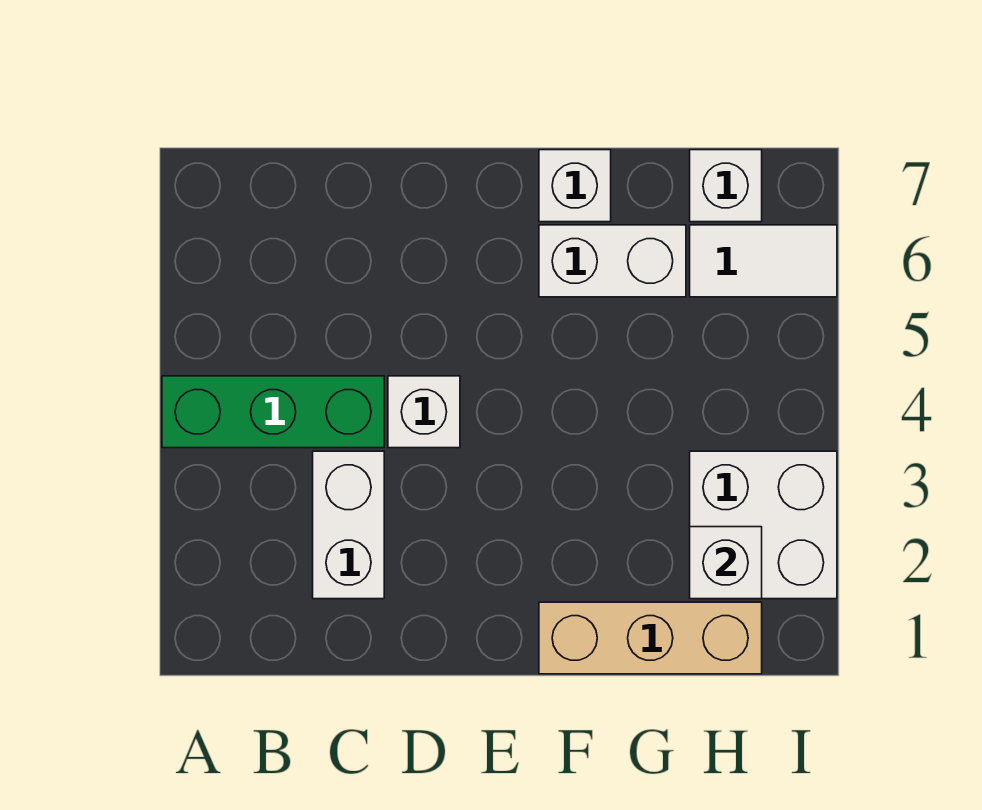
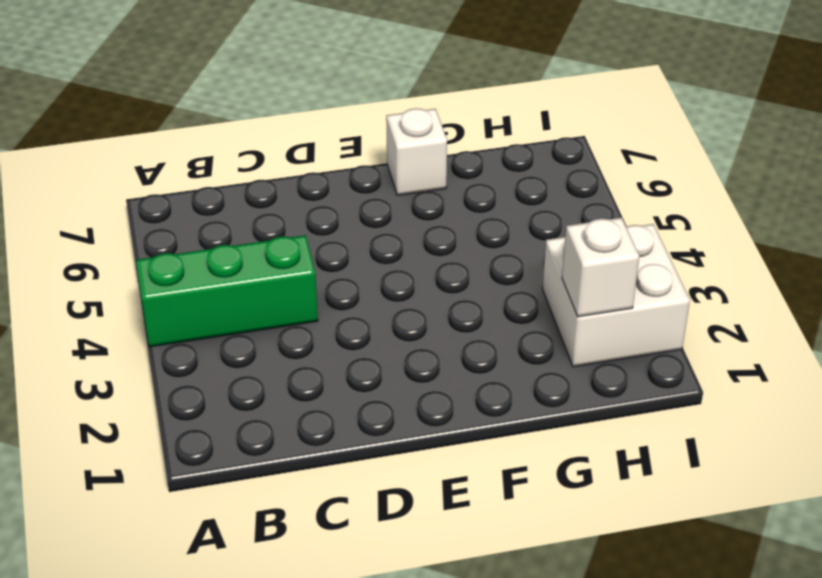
none -> white brick C2:C3 level 1
none -> white brick D4 level 1

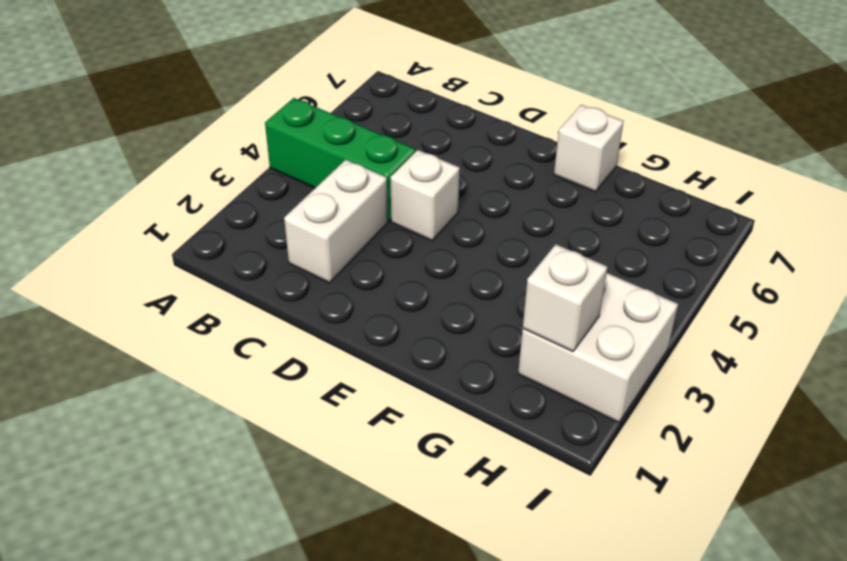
none -> tan brick F1:H1 level 1
none -> white brick F6:G6 level 1

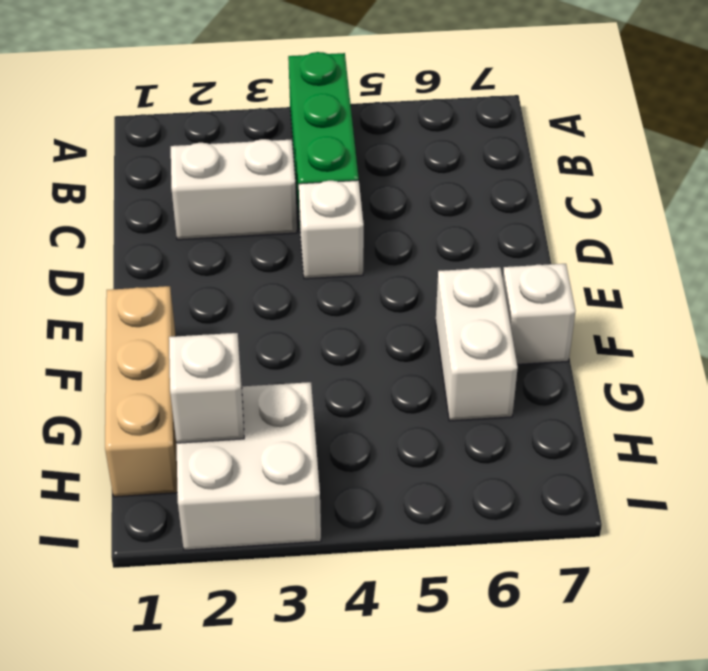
none -> white tile H6:I6 level 1
none -> white brick H7 level 1

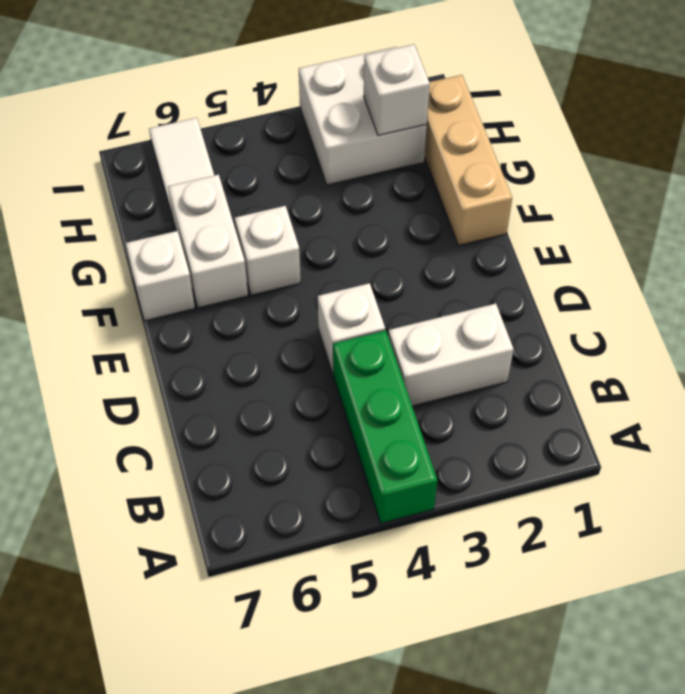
white brick F5 level 1 -> white brick H7 level 1

